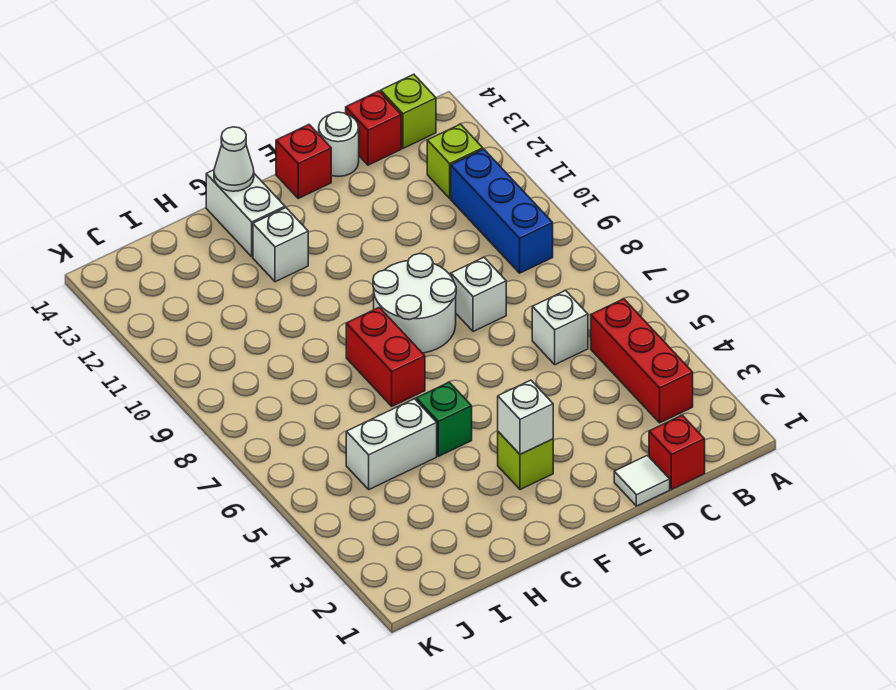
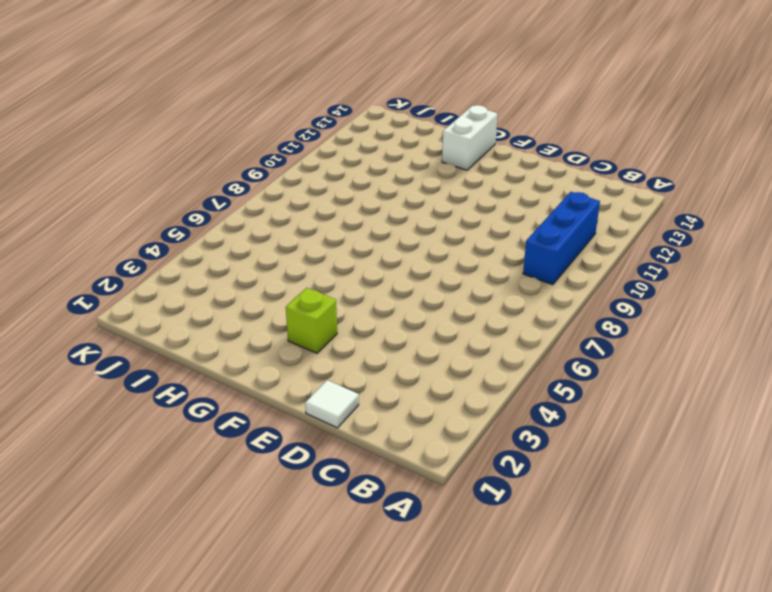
none -> red brick B3:B5 level 1
none -> lime brick B12 level 1
none -> lime brick B14 level 1

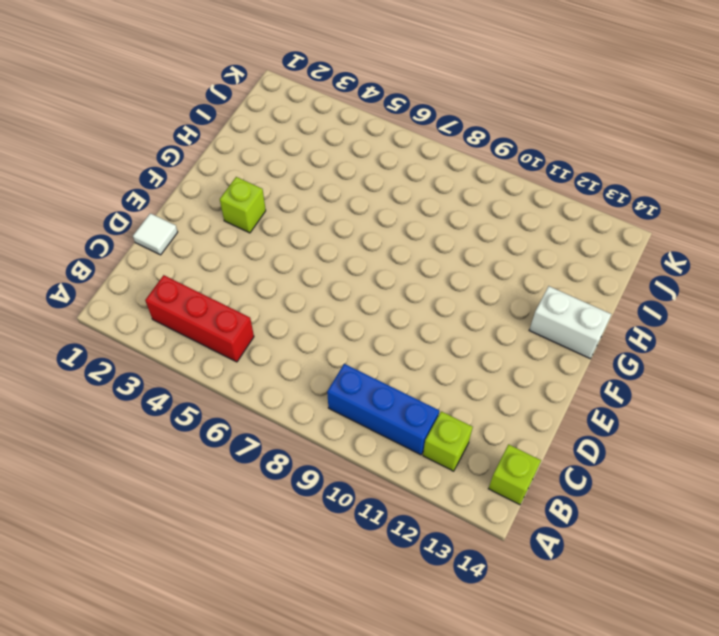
none -> red brick C1 level 1
none -> white brick C6 level 1
none -> red brick C14 level 1

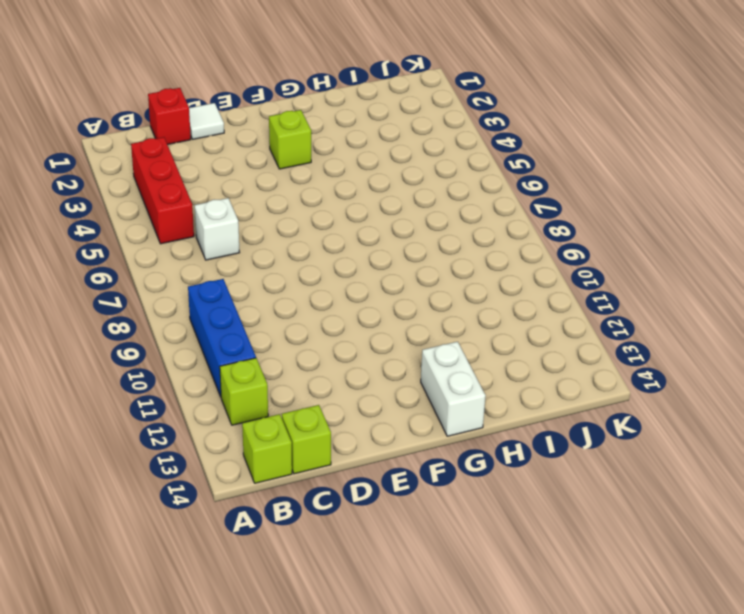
lime brick C14 level 1 -> red brick C14 level 1
none -> white brick D8 level 1
none -> white round brick D14 level 1
none -> white round brick E8:F9 level 1

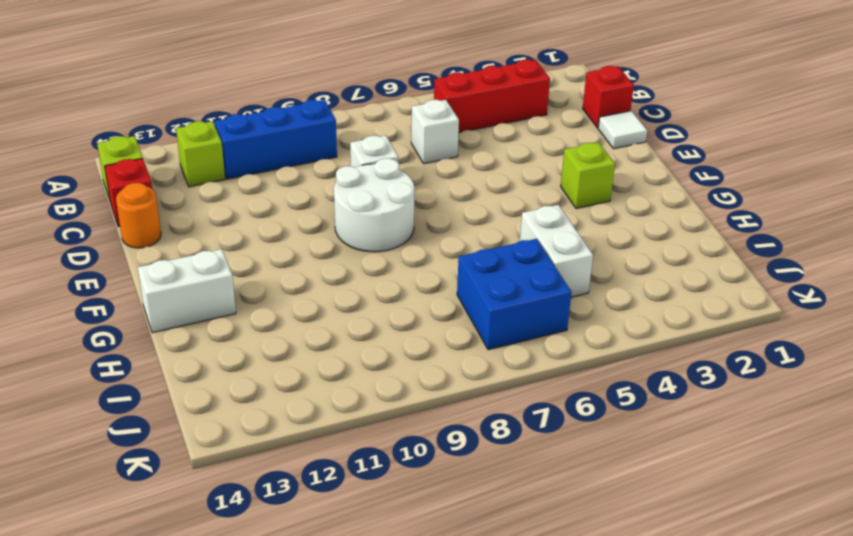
orange round brick D14 level 1 -> white round brick D14 level 1
blue brick I6:J7 level 1 -> none
none -> red brick E14 level 1
none -> green brick G5 level 1
none -> red brick G7:G8 level 1

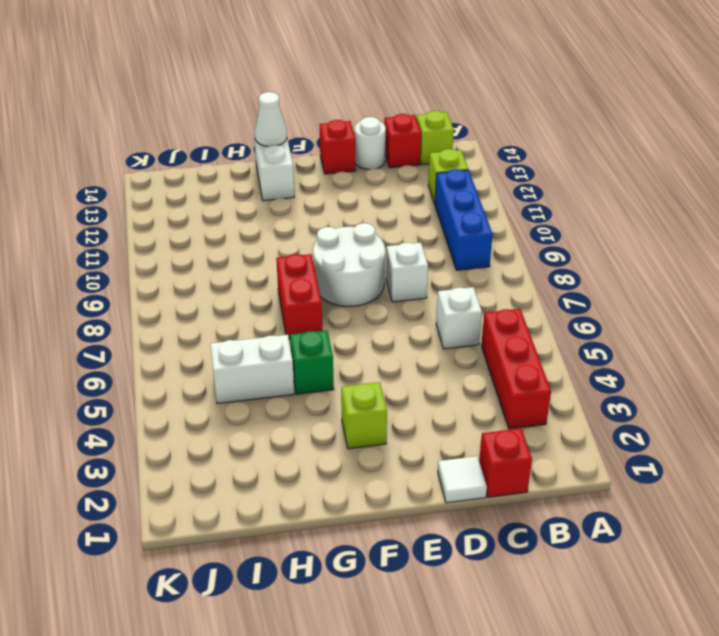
none -> white brick G12 level 1
none -> white brick F3 level 2

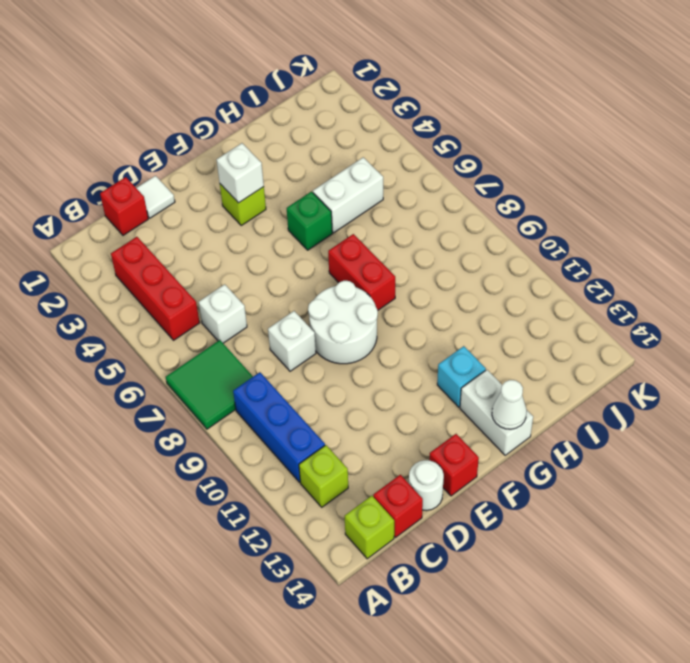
green tile A7:B8 level 1 -> none
cyan brick G12 level 1 -> white brick G12 level 1

